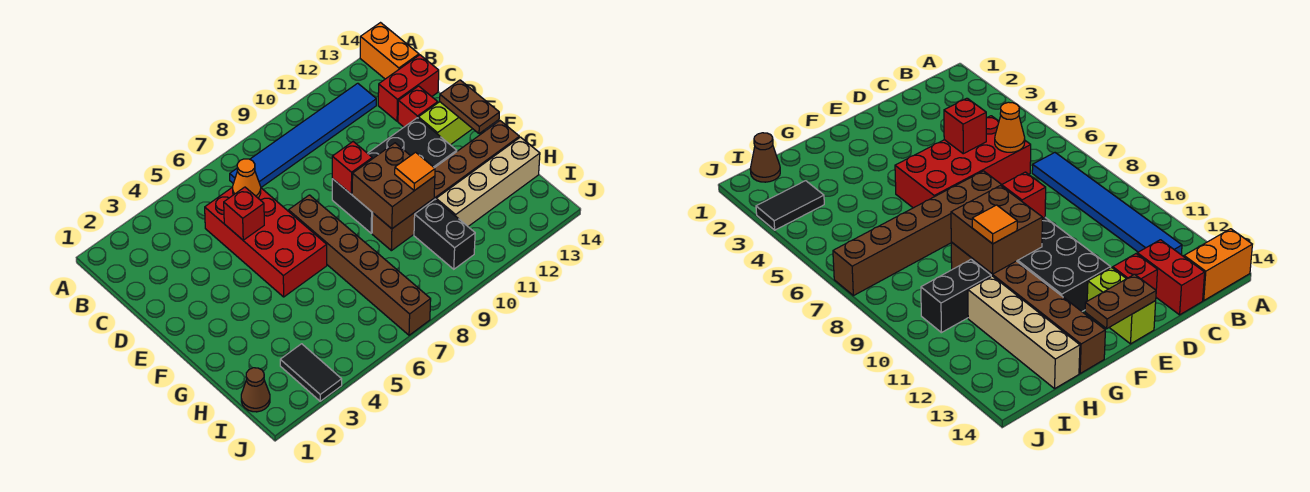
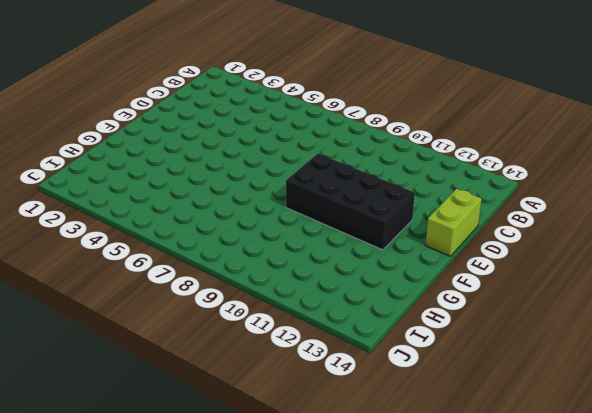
lime brick D14:E14 level 1 -> lime brick E13:E14 level 1
none -> orange brick A14:B14 level 1
none -> blue tile B7:B12 level 1
none -> red brick C5:F6 level 1

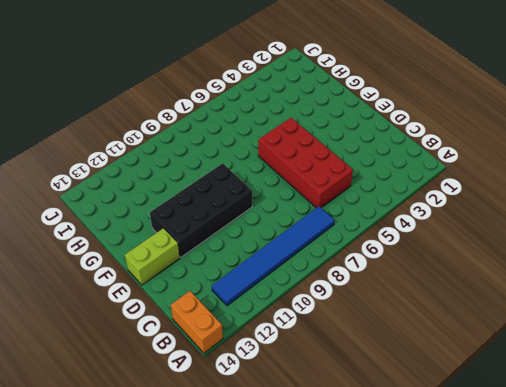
none -> red brick C13:C14 level 1
none -> red brick D13 level 1
none -> brown brick E7:J7 level 1

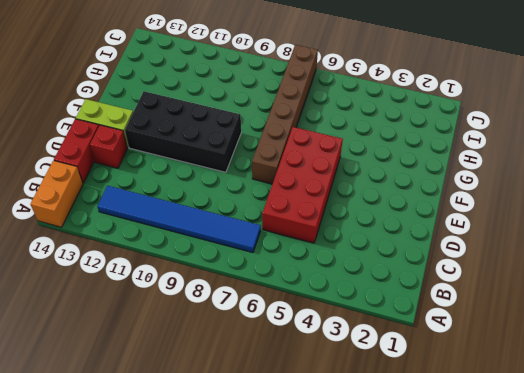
red brick C14:D14 level 1 -> red brick C13:C14 level 1
none -> brown brick G9:G14 level 1
none -> black brick H10:I10 level 1
none -> tan brick H11:H14 level 1

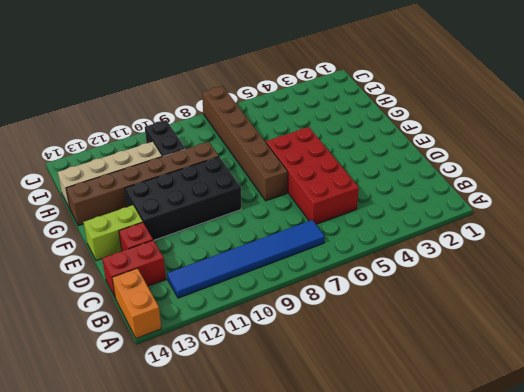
none -> brown cone I1 level 1
none -> black tile I3:J3 level 1
none -> orange cone C6 level 2

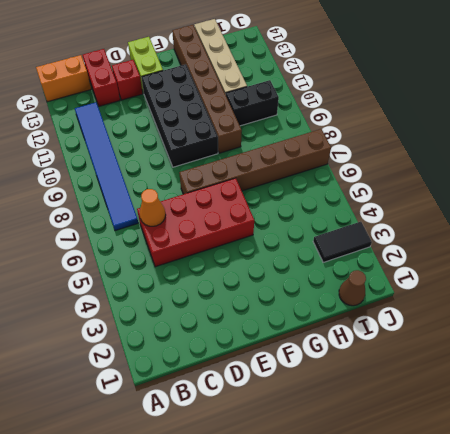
none -> red brick D5 level 2
none -> red brick E9 level 2
none -> brown plate E14:F14 level 2

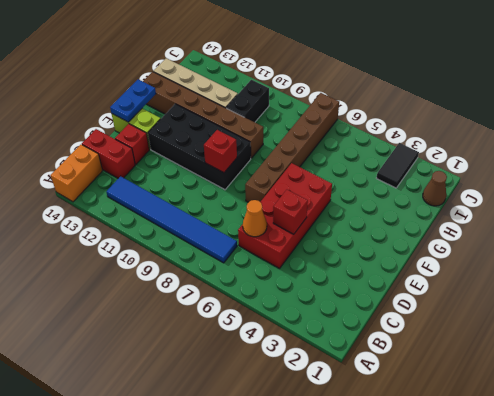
blue plate E14:F14 level 2 -> brown plate E14:F14 level 2
none -> brown brick F9:G10 level 2
none -> orange tile G10 level 3

